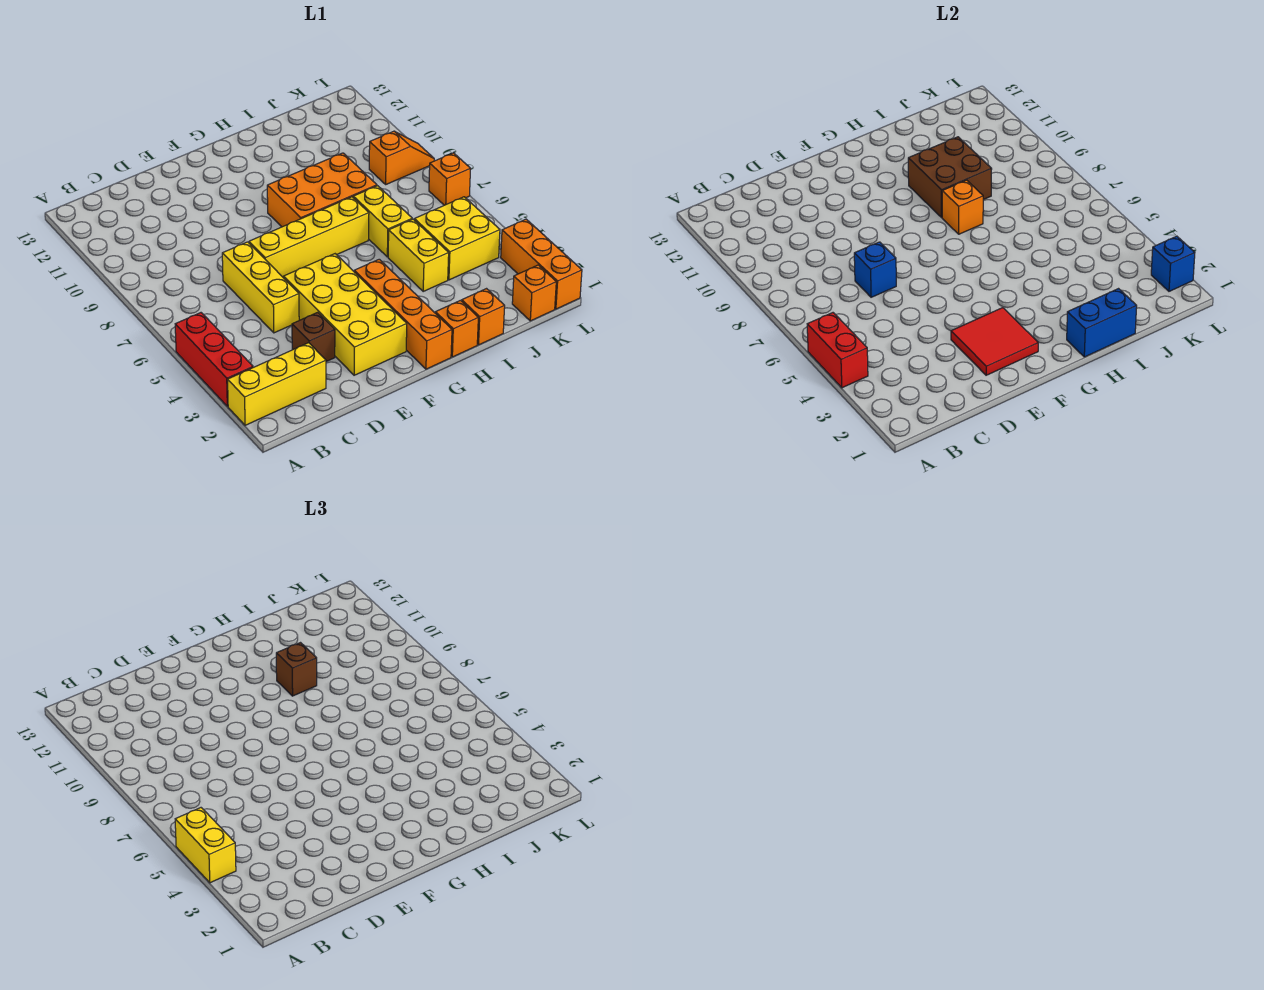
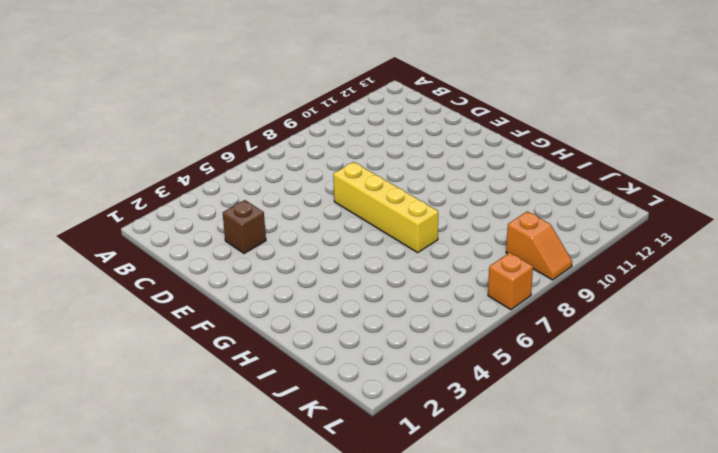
none -> yellow brick A2:C2 level 1
none -> red brick A3:A5 level 1
none -> yellow brick D5:D7 level 1

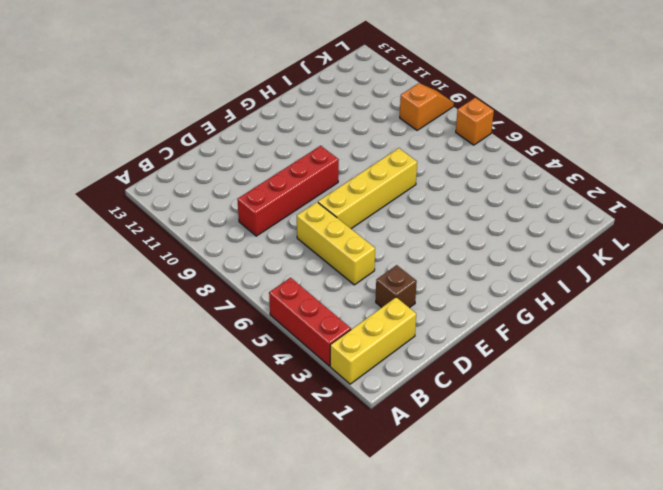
red brick C9:F9 level 1 -> none
none -> yellow brick E2:F5 level 1
none -> orange brick G1:G4 level 1
none -> orange brick G8:I9 level 1

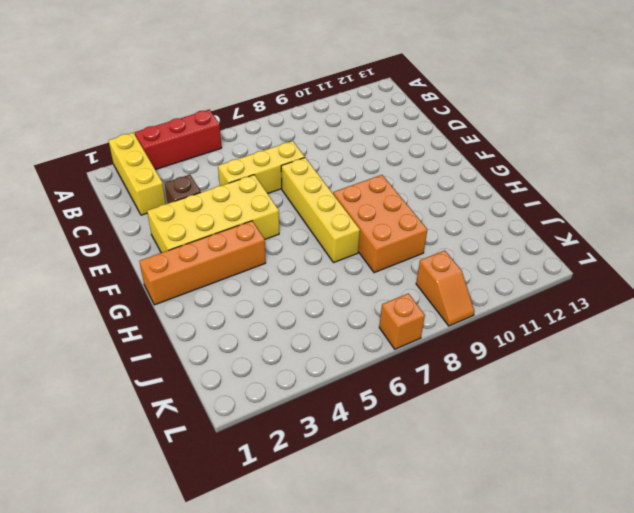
none -> orange brick H1 level 1
none -> orange brick I1 level 1
none -> yellow brick I4:I5 level 1

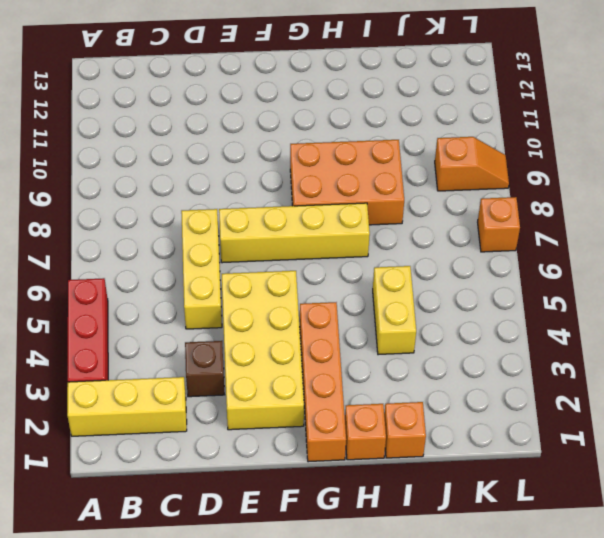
none -> yellow brick I6:I7 level 1
none -> yellow brick J4:K5 level 1
none -> orange brick K1 level 1

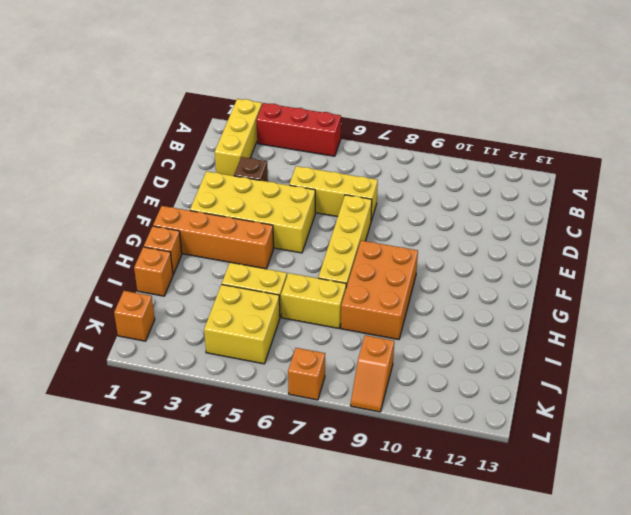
none -> orange brick L1:L3 level 1
none -> red brick A4:A5 level 2
none -> blue brick D7 level 2

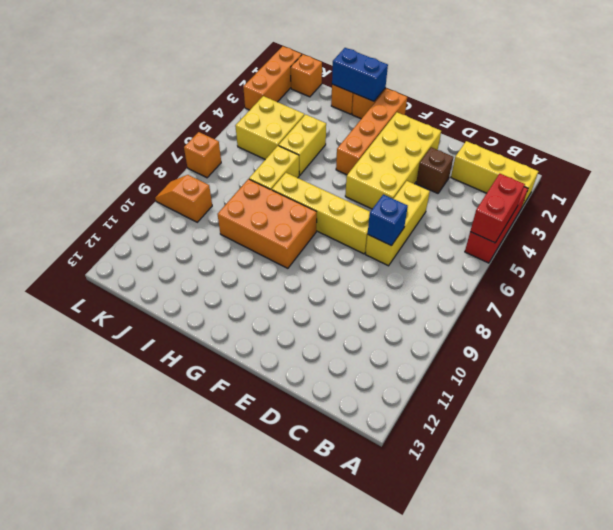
none -> red tile E2:F3 level 2
none -> orange brick H8 level 2
none -> brown brick H9:I10 level 2

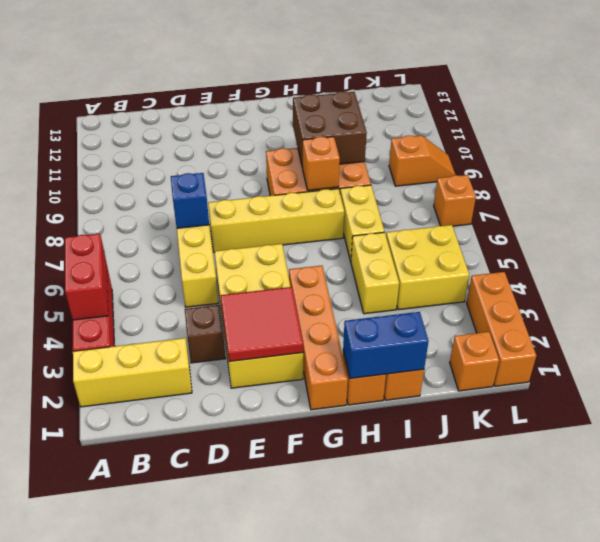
none -> blue brick L2 level 2
none -> yellow brick A4:A5 level 3
none -> brown brick H10 level 3

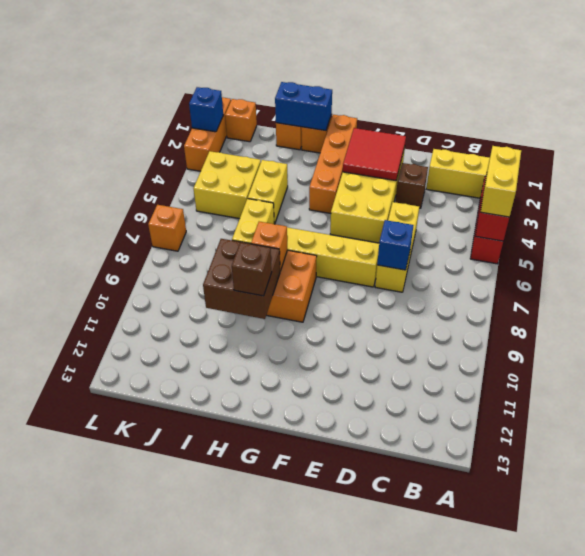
none -> orange slope K9:L9 level 1 top K

